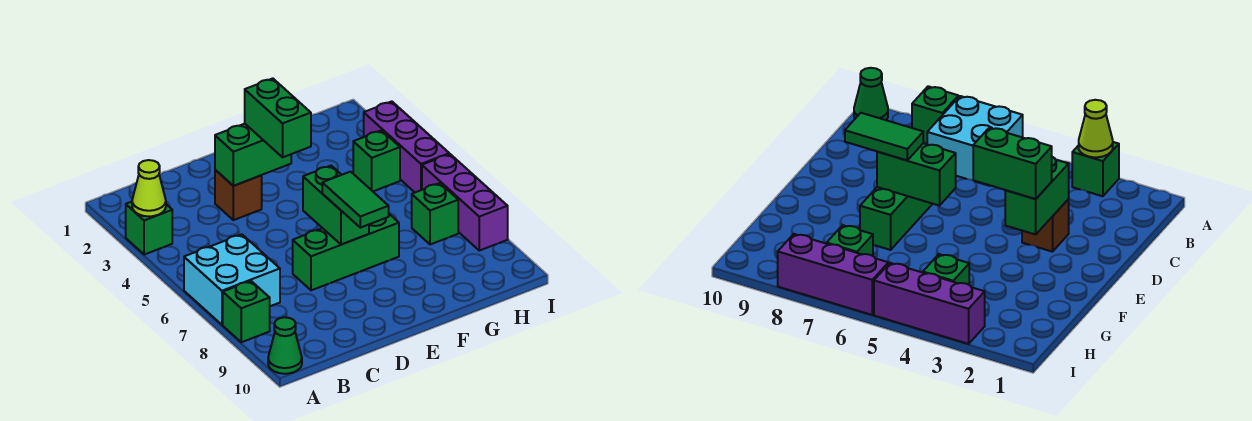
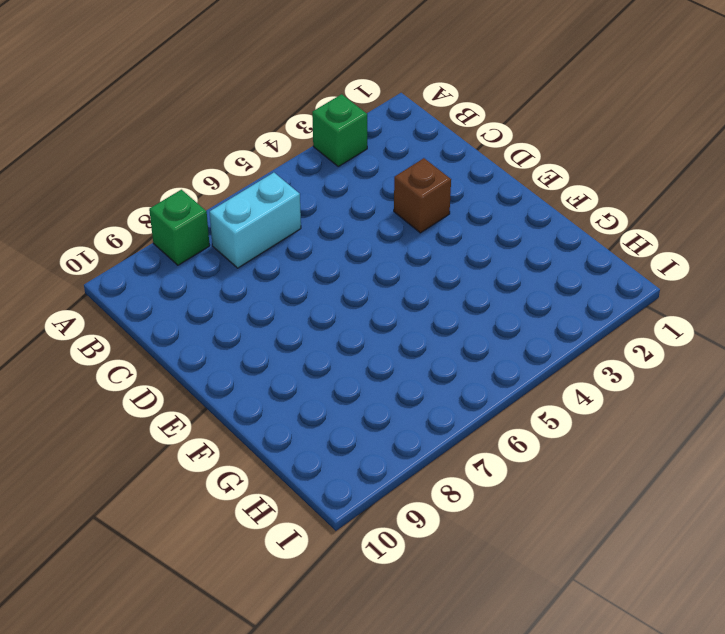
cyan brick B6:B7 level 1 -> cyan brick A6:B7 level 1
none -> green cone A10 level 1
none -> green brick D7:F7 level 1
none -> green brick H4 level 1

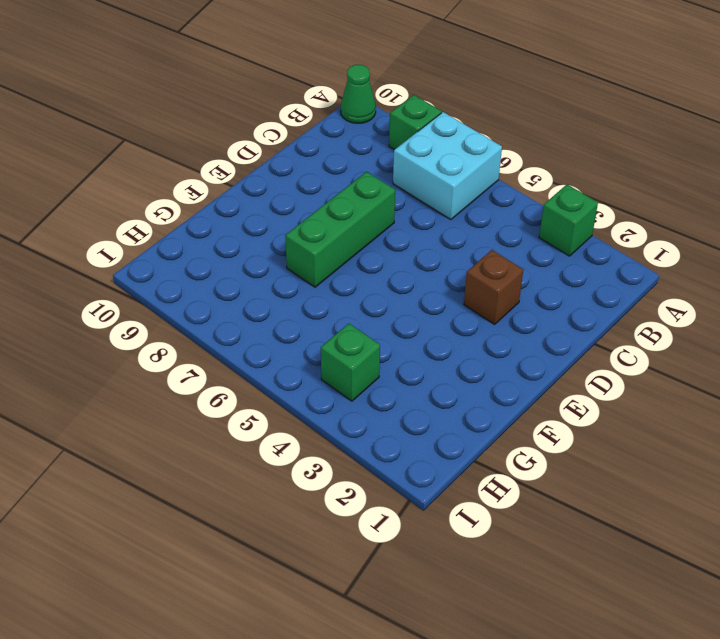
none -> green brick H7 level 1
none -> purple brick I3:I5 level 1
none -> purple brick I6:I8 level 1

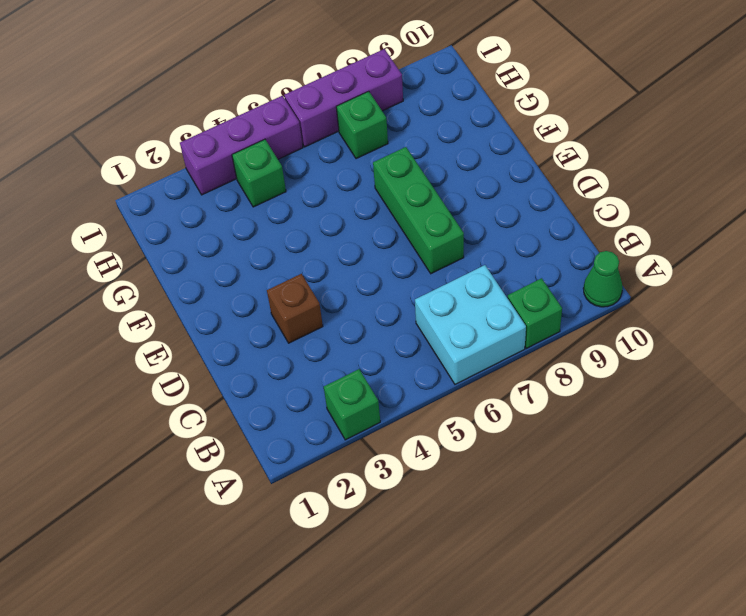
none -> lime cone A3 level 2
none -> green brick D3:E3 level 2
none -> green brick E6:E7 level 2

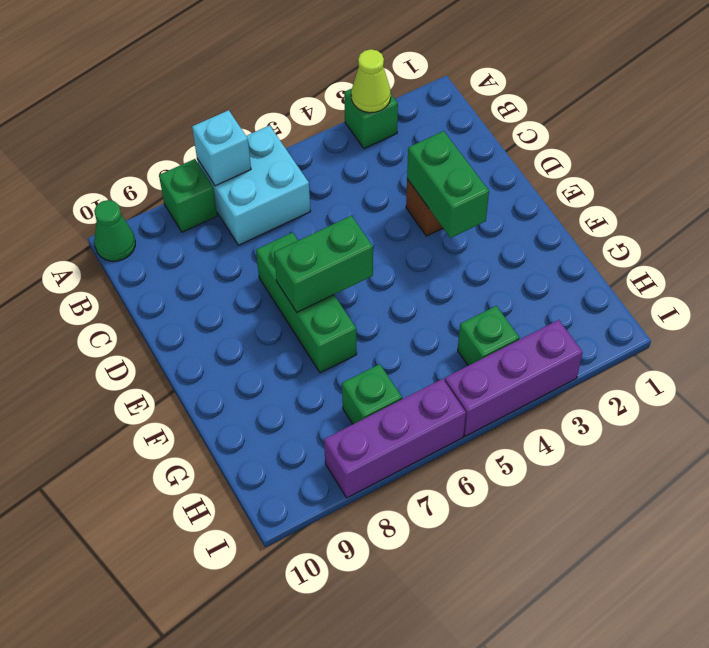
cyan brick A7 level 2 -> none
none -> green brick E3:E4 level 3
none -> green tile E7:E8 level 3

